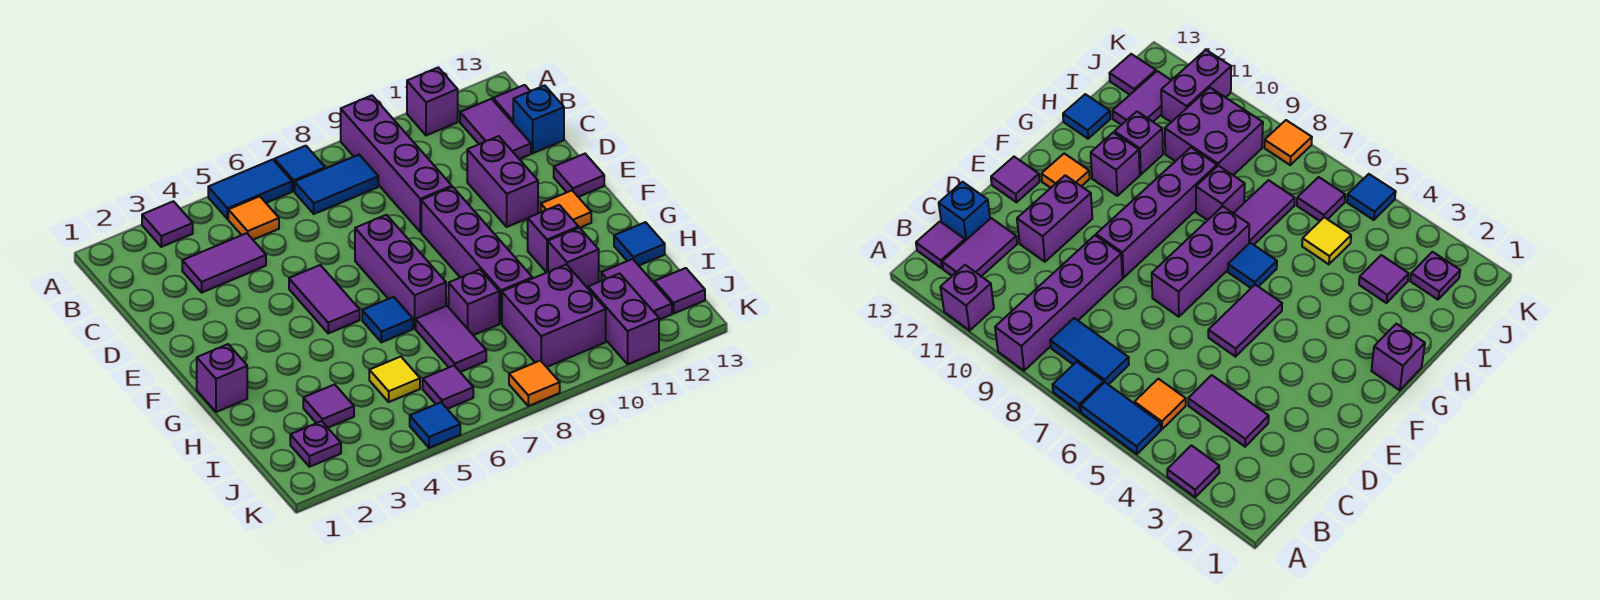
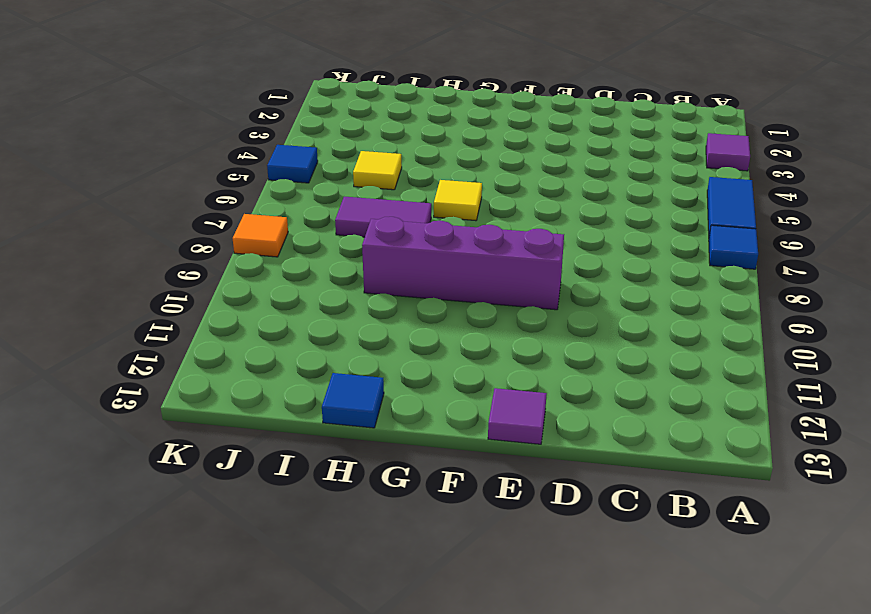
yellow tile G6 level 1 -> blue tile G6 level 1
none -> purple brick A9:D9 level 1
none -> purple brick A11 level 1
none -> orange tile B5 level 1
none -> blue tile B7:B8 level 1

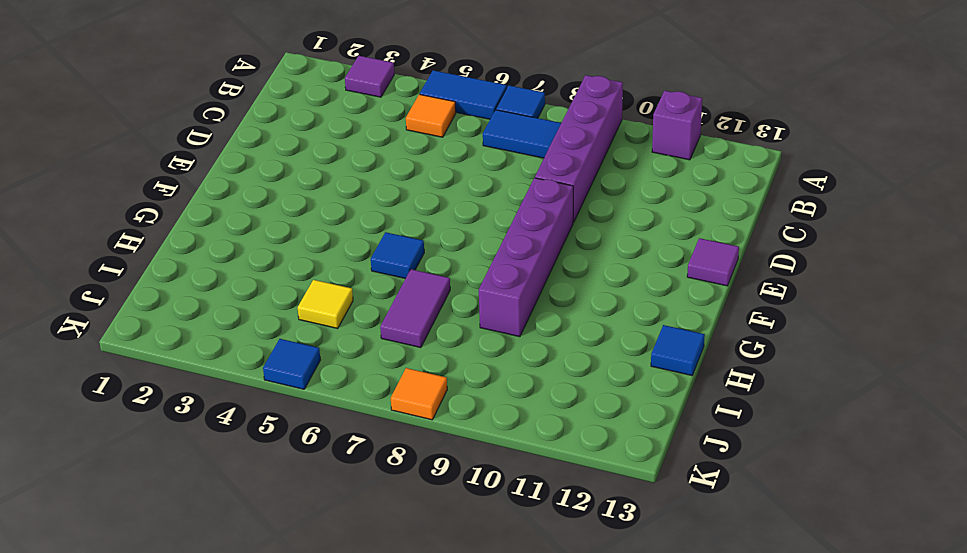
none -> purple tile B12:C12 level 1
none -> purple tile B13 level 1
none -> purple tile C3:C4 level 1
none -> blue brick C13 level 1

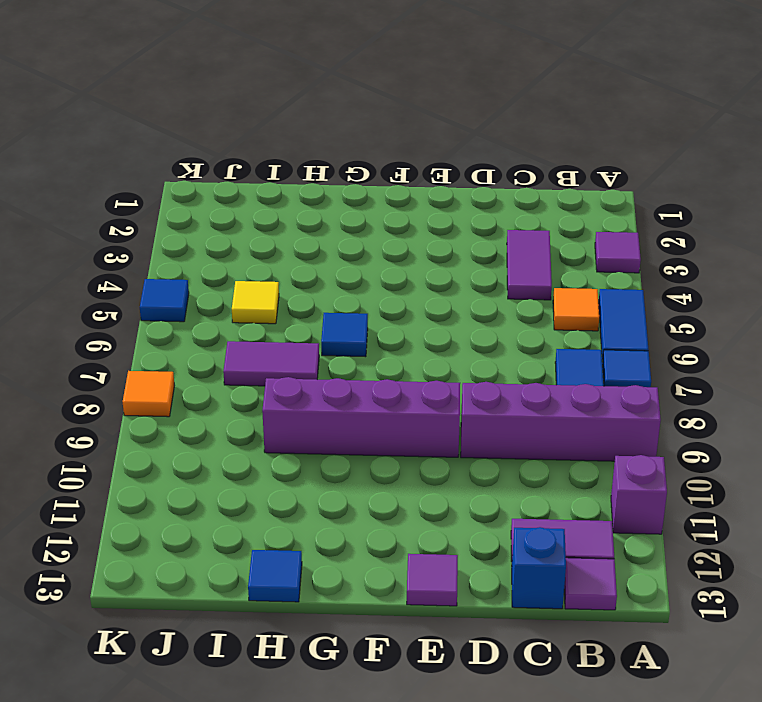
none -> purple brick D11:E11 level 1
none -> purple tile E5:F5 level 1
none -> purple brick E7:G7 level 1
none -> orange tile F12 level 1

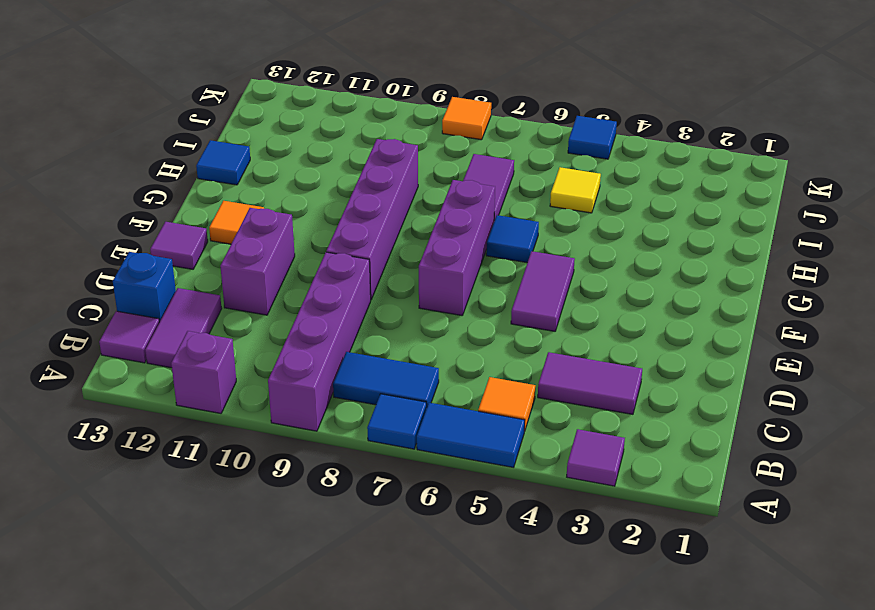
none -> purple brick G1 level 1
none -> purple brick G11 level 1
none -> purple brick H8 level 1
none -> purple brick H11 level 1

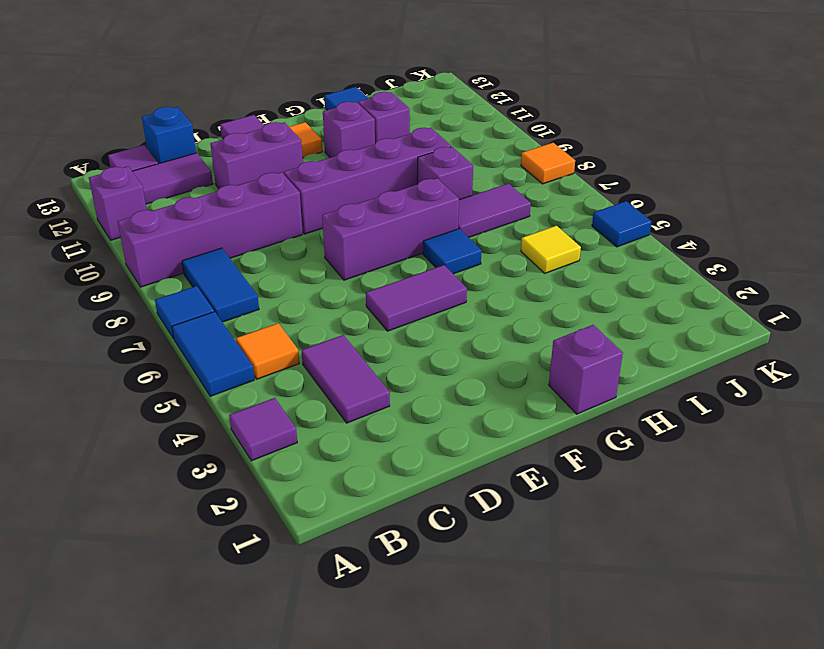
none -> purple tile I3 level 1
none -> purple brick I9:J10 level 1
none -> purple tile I12:J12 level 1
none -> purple plate J2 level 1

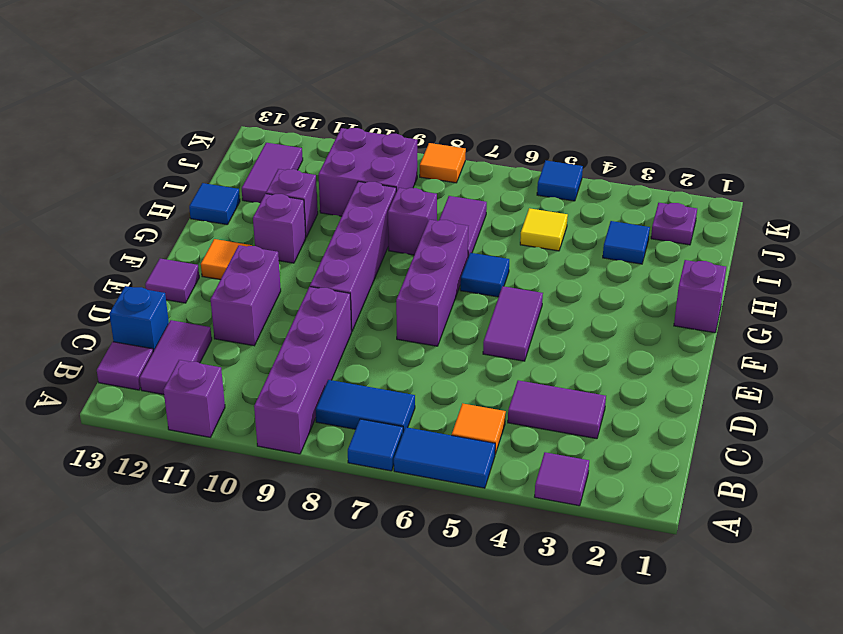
blue tile I3 level 1 -> purple tile I3 level 1
none -> purple tile J6 level 1
none -> purple brick J11:K11 level 1
none -> purple tile J13 level 1

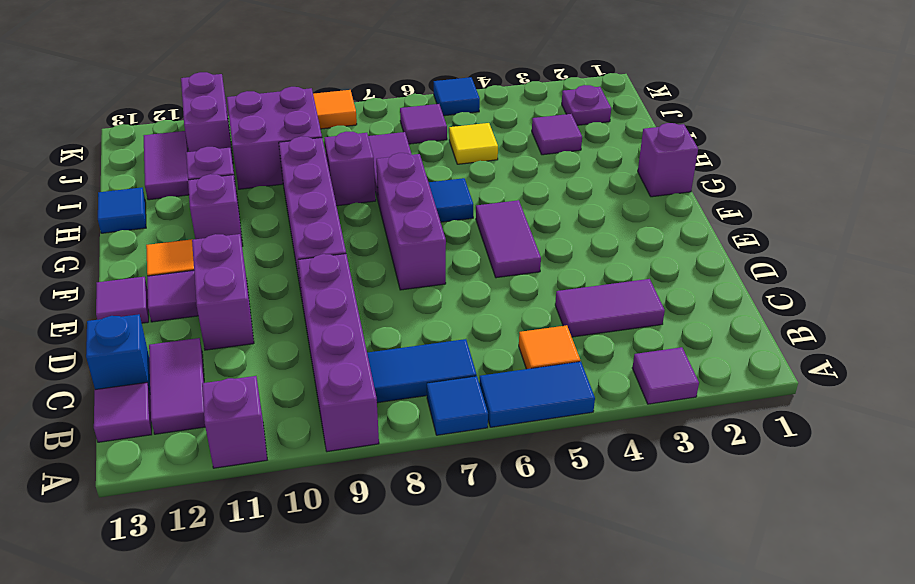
purple tile E12 level 1 -> purple tile J13 level 1

